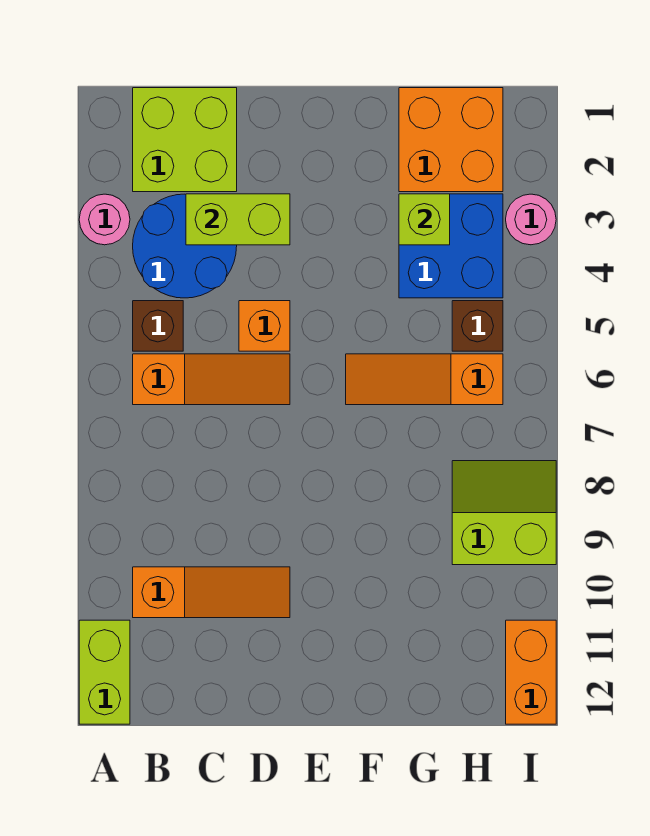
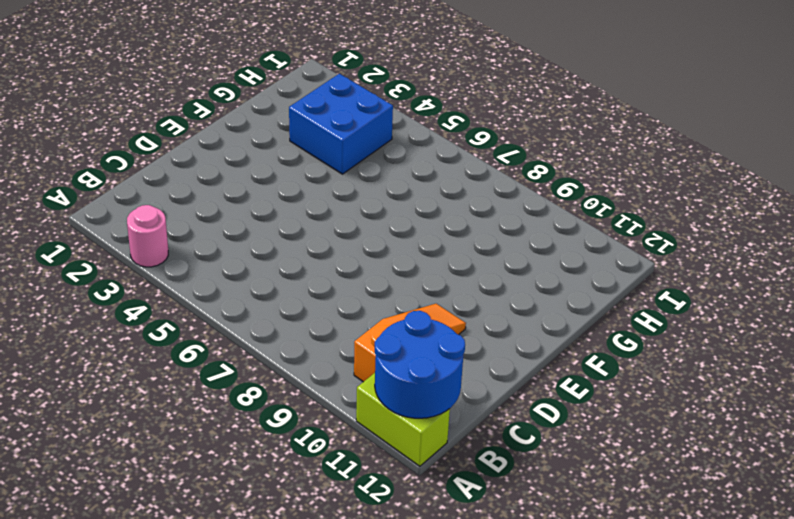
blue round brick A11:B12 level 2 -> blue round brick B3:C4 level 1
none -> lime brick B1:C2 level 1
none -> brown brick B5 level 1
none -> orange slope B6:D6 level 1 top B

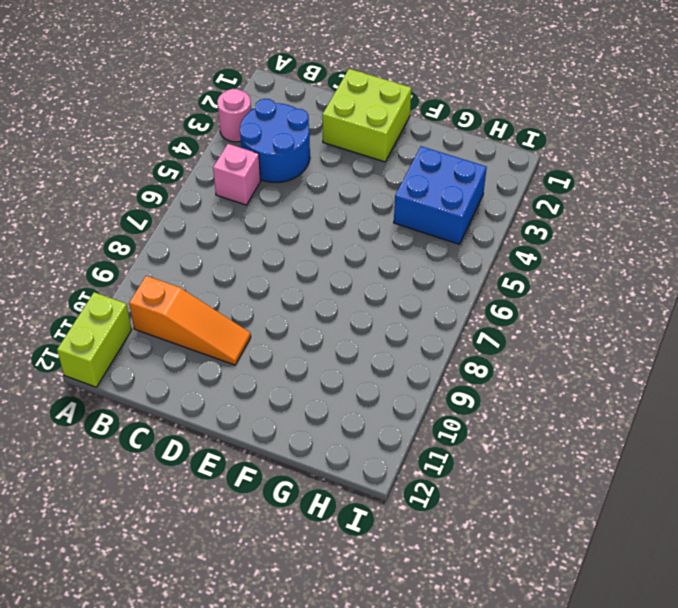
pink brick B5 level 1 -> brown brick B5 level 1
lime brick D1:E2 level 1 -> lime brick B1:C2 level 1
none -> orange slope B6:D6 level 1 top B
none -> orange brick D5 level 1
none -> orange slope F6:H6 level 1 top H

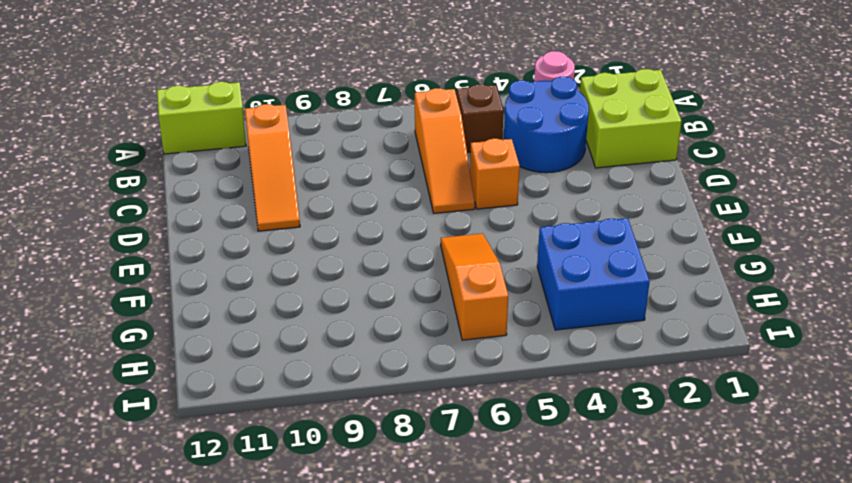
none -> orange brick G1:H2 level 1
none -> brown brick H5 level 1
none -> lime slope H8:I9 level 1 top 9

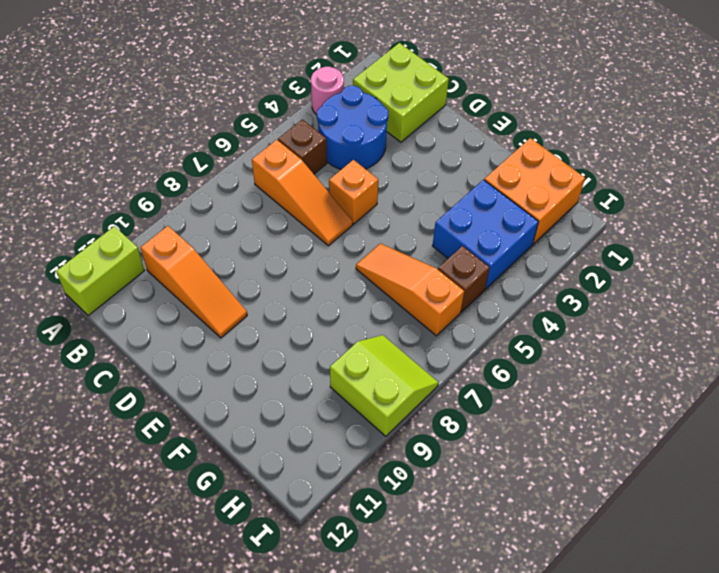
none -> pink round brick I3 level 1
none -> orange brick I11:I12 level 1
none -> lime brick C3:D3 level 2

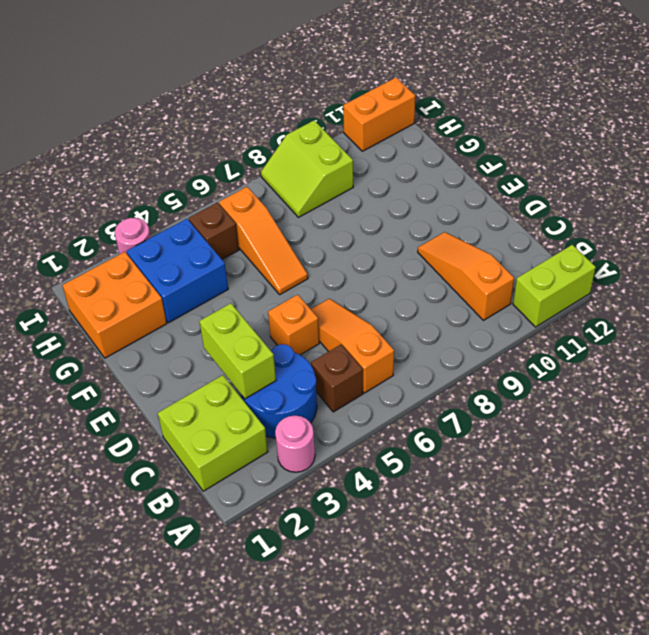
none -> lime brick G3 level 2

